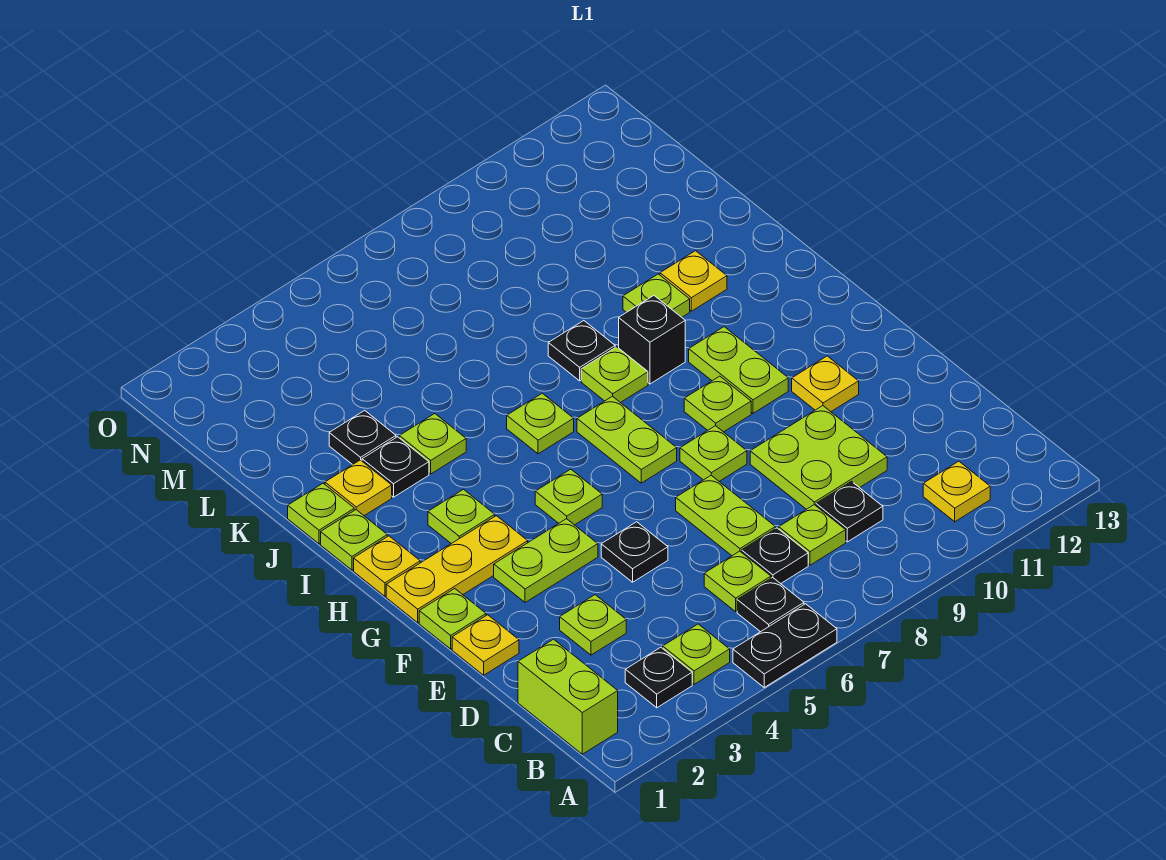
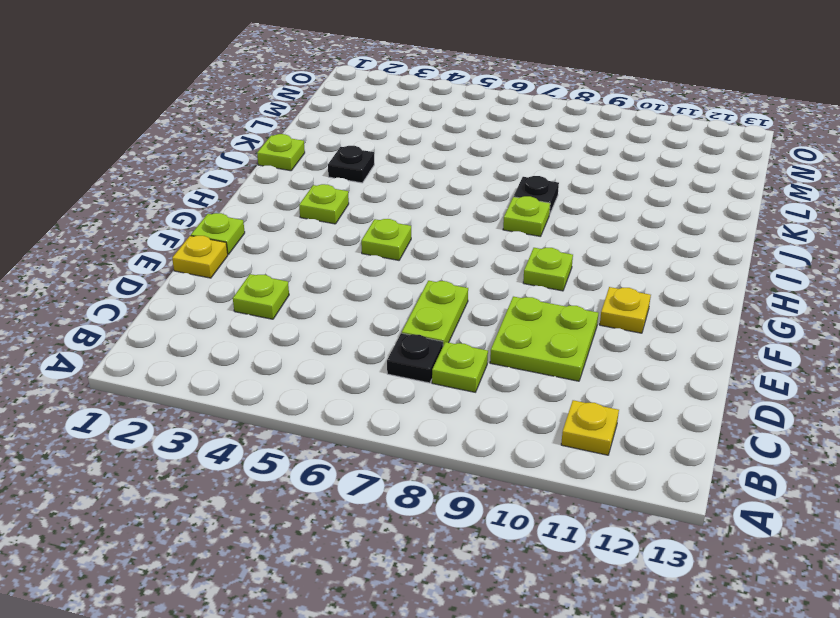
none -> black plate A5:A6 level 1
none -> lime brick B1:C1 level 1
none -> black plate B3 level 1
none -> lime plate B4 level 1

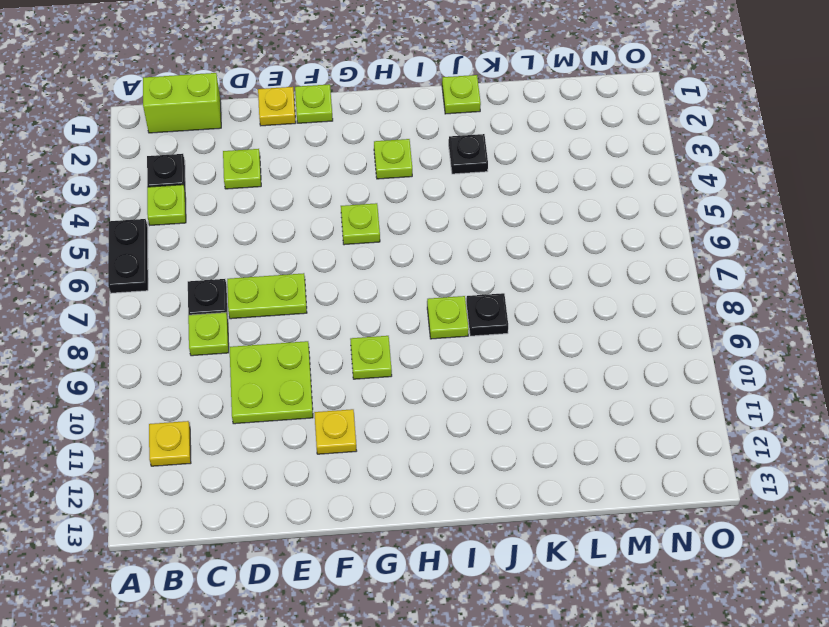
none -> black plate B6 level 1
none -> lime plate C6 level 1
none -> black plate C9 level 1
none -> black plate E5 level 1

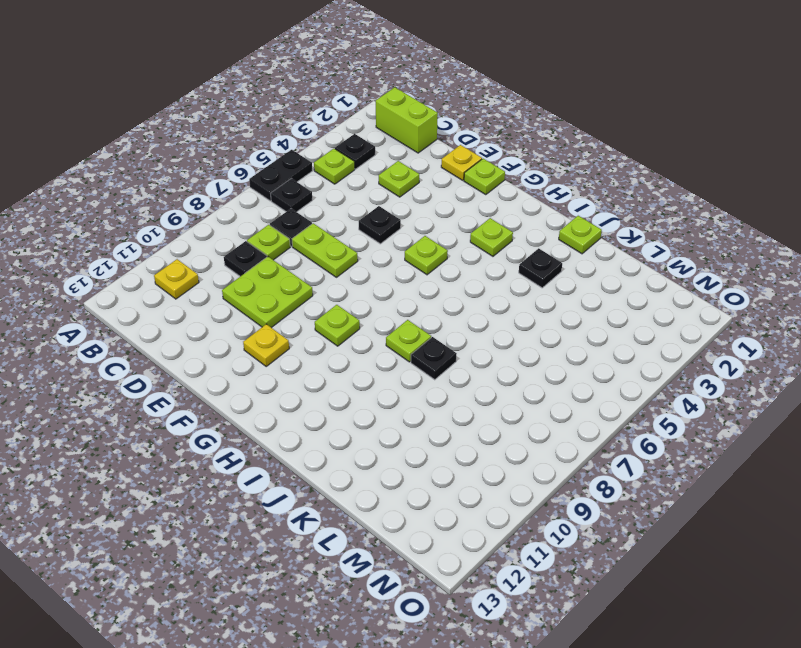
none -> lime plate C6 level 1
none -> lime plate F3:F4 level 1
none -> lime plate F8 level 1
none -> yellow plate G1:G3 level 1

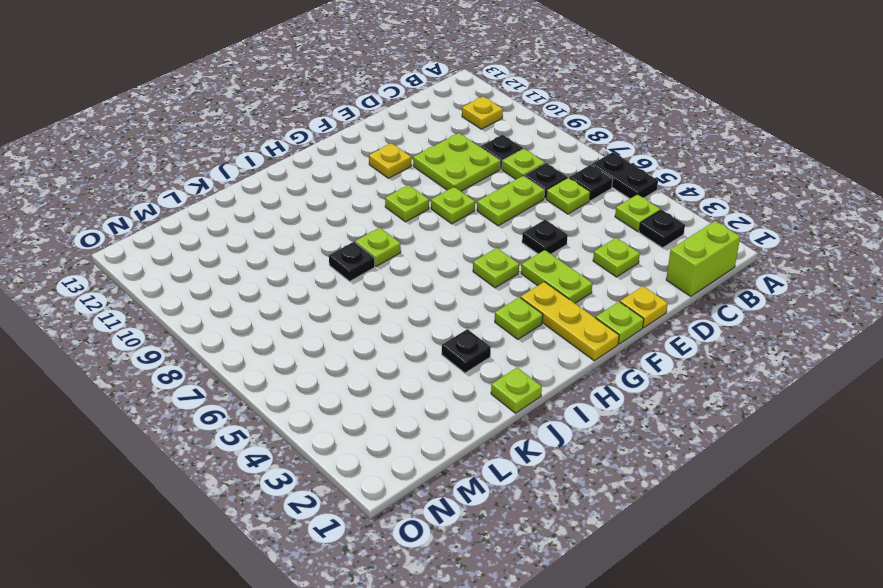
none -> lime plate G7:H7 level 1
none -> lime plate G10:H10 level 1
none -> yellow plate H1 level 1
none -> lime plate I1 level 1

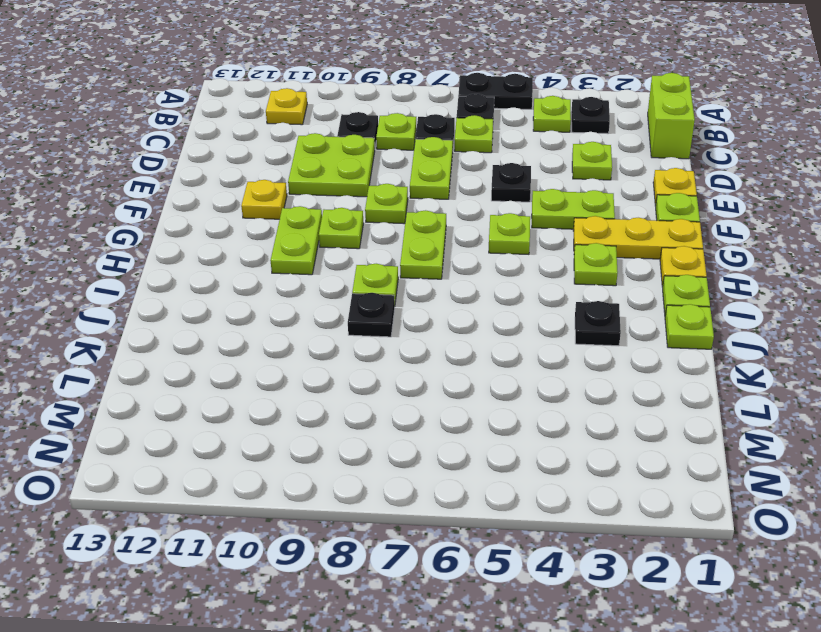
none -> lime plate I6 level 1
none -> black brick I9 level 1
none -> yellow plate J2 level 1
none -> lime plate J4 level 1

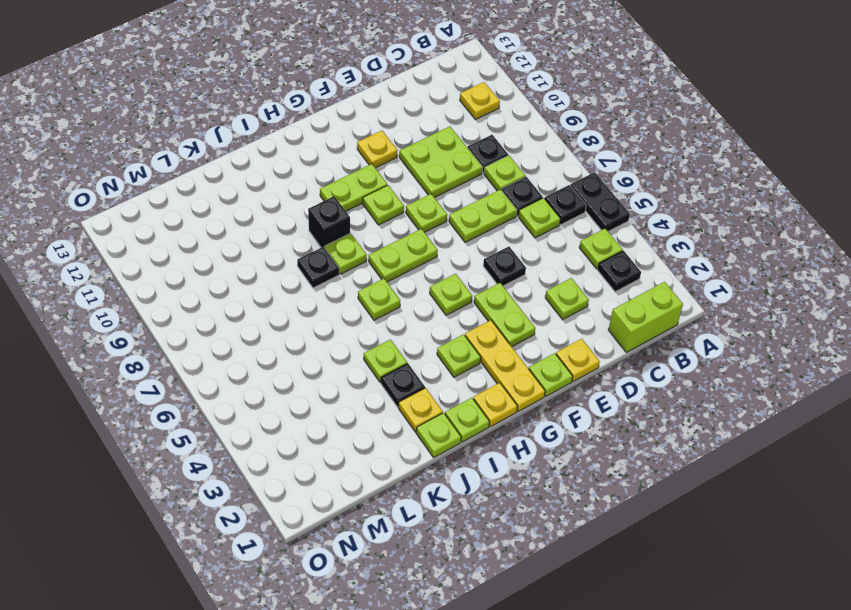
none -> lime plate J10 level 1
none -> yellow plate J11 level 1
none -> black plate K3 level 1

